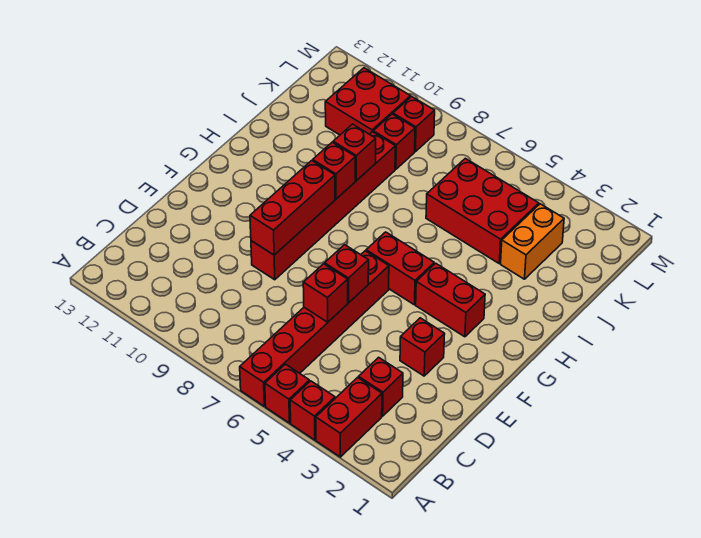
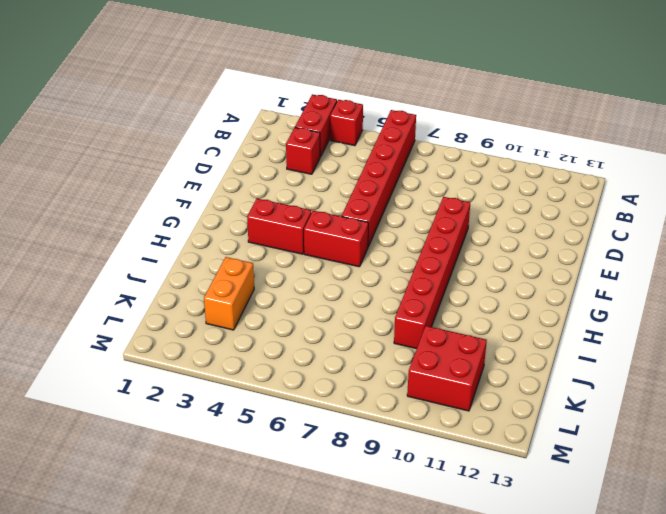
none -> red brick A5 level 1
none -> red brick E3 level 1
none -> red brick J4:K6 level 1

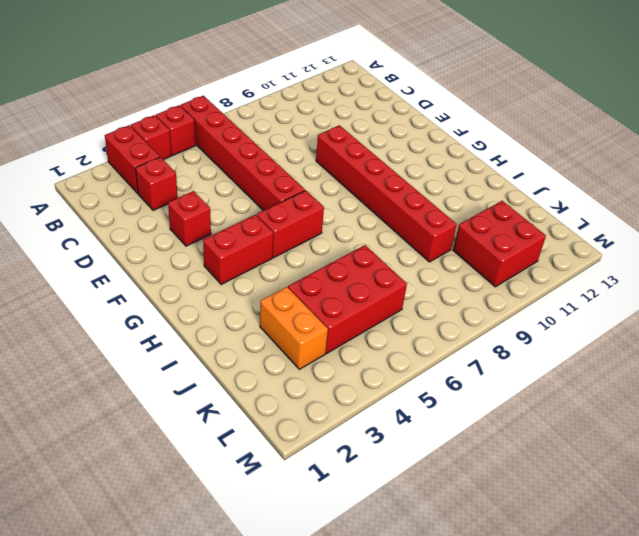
none -> red brick K9 level 1
none -> red brick L9 level 1
none -> red brick D6 level 2

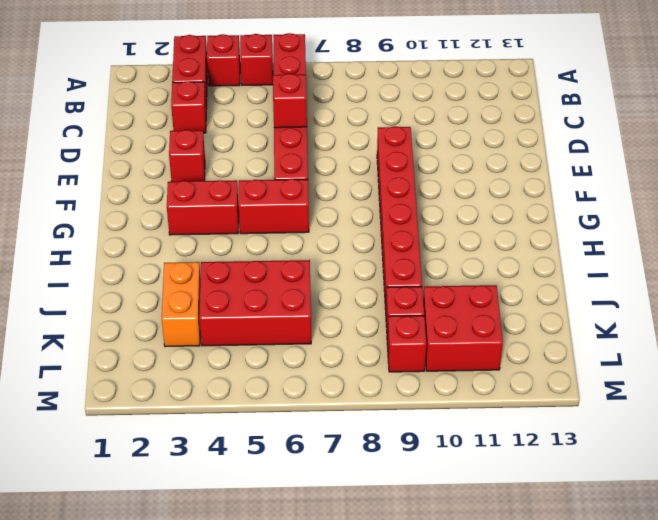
none -> red brick E6 level 2
none -> red brick E9:G9 level 2
none -> red brick H9 level 2

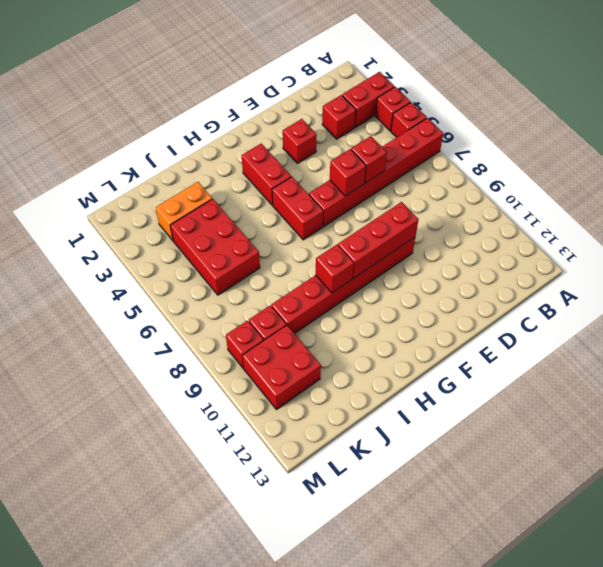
none -> red brick I9 level 2

